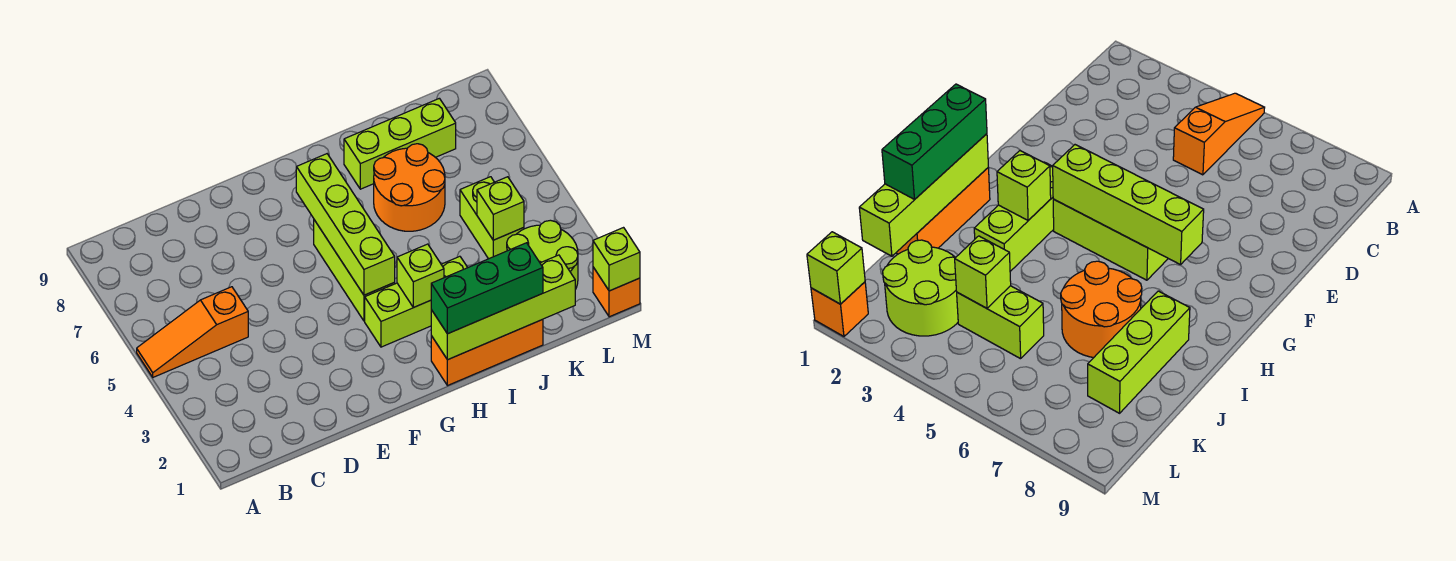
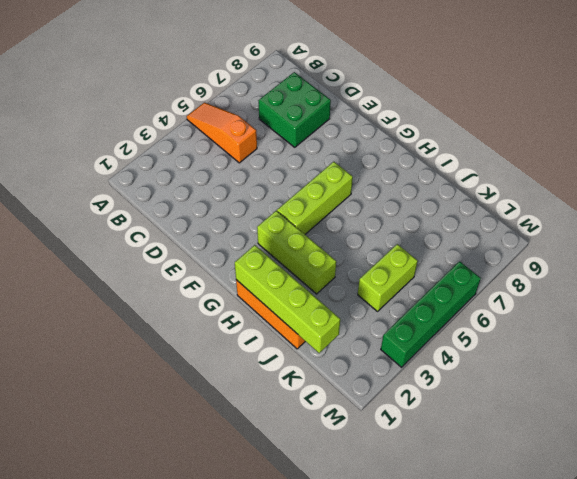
green brick C7:D8 level 1 -> none
green brick M3:M6 level 1 -> none
none -> orange round brick I6:J7 level 1
none -> lime brick I8:K8 level 1
none -> lime round brick K2:L3 level 1

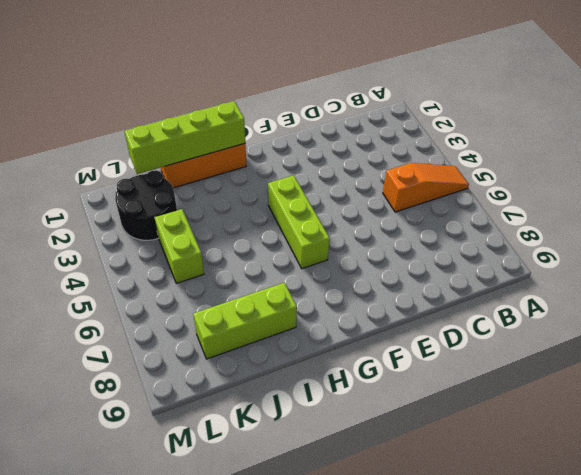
black round brick K2:L3 level 1 -> lime round brick K2:L3 level 1
none -> lime brick G3:I3 level 1
none -> orange round brick I6:J7 level 1
none -> orange brick M1 level 1

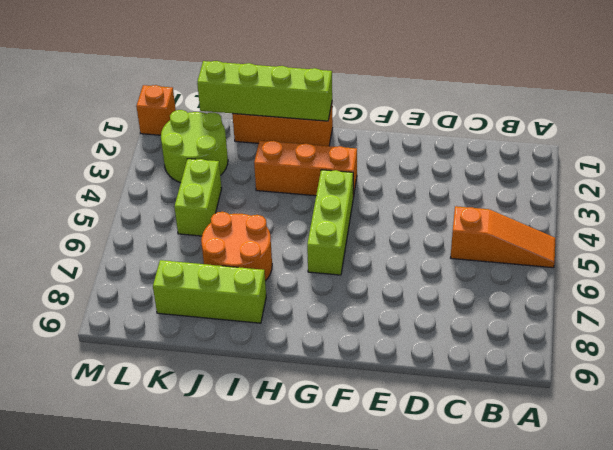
orange brick G3:I3 level 1 -> lime brick G3:I3 level 1
none -> lime brick G4:G7 level 2
none -> lime brick H3 level 2
none -> lime brick K4 level 2

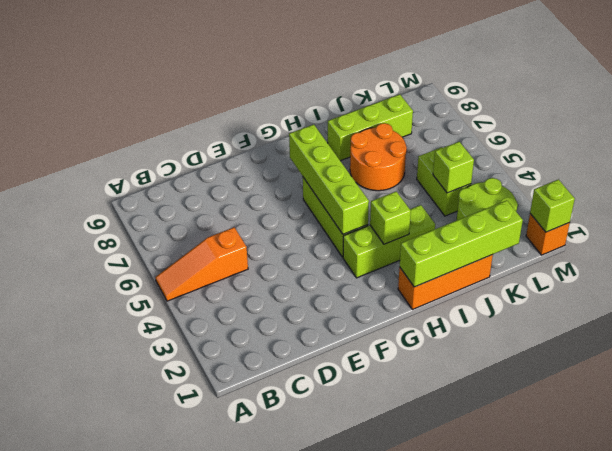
none -> green brick H1:J1 level 3

